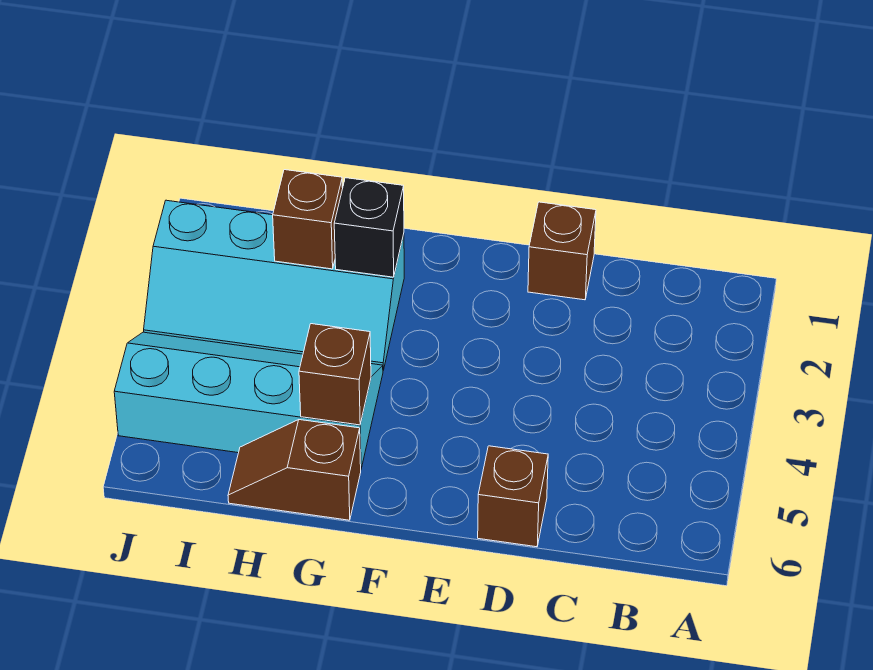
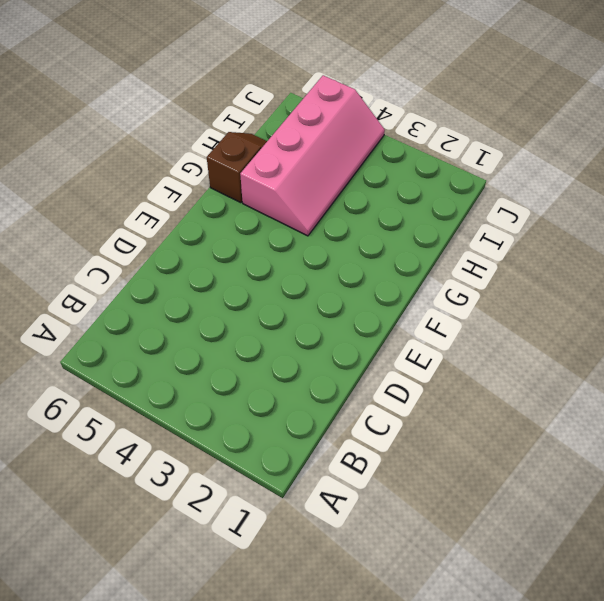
pink slope G4:J5 level 1 top 5 -> cyan slope G4:J5 level 1 top 5
none -> brown brick D1 level 1
none -> brown brick D6 level 1

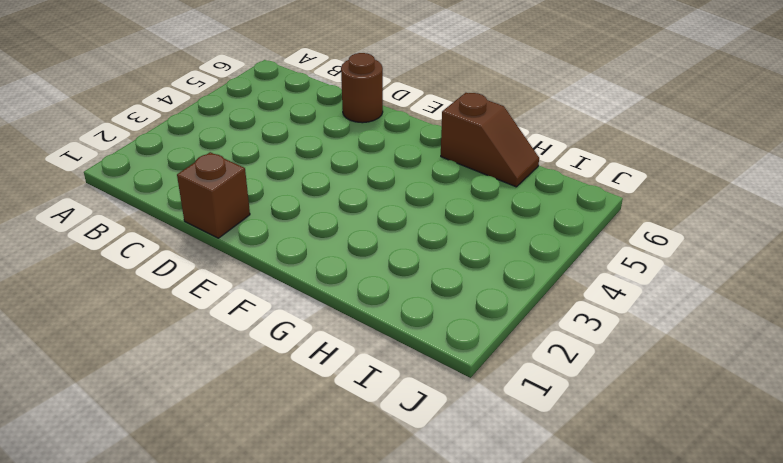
brown round brick D6 level 1 -> brown brick D6 level 1
none -> cyan slope G2:J3 level 1 top 2
none -> cyan slope G4:J5 level 1 top 5

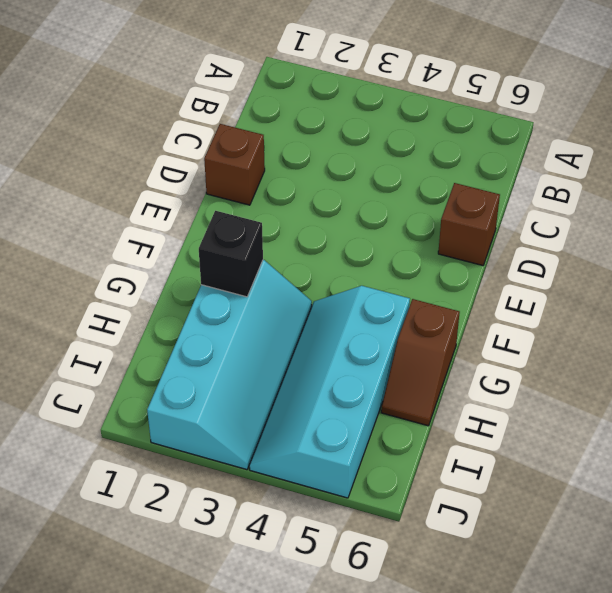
none -> brown brick G5 level 2
none -> brown brick H2 level 2

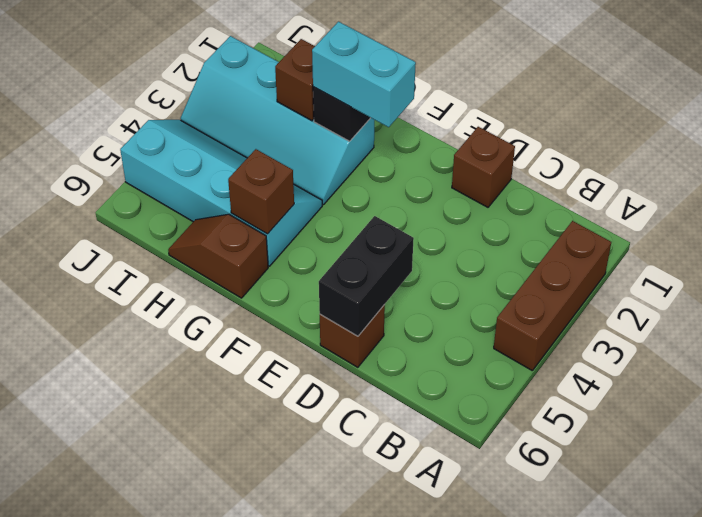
brown brick A2:A4 level 1 -> none
black brick D5:D6 level 2 -> none
cyan brick F2:G2 level 3 -> none

